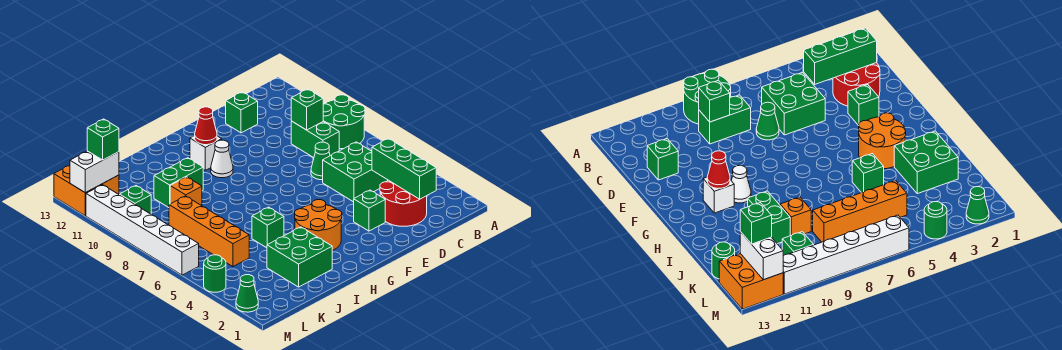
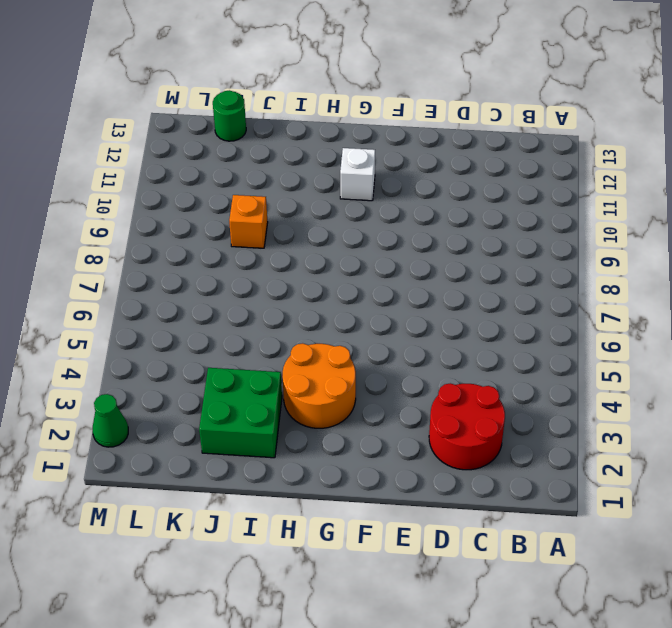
none -> green round brick A8:B9 level 1
none -> green brick C5:D6 level 1
none -> green brick C8:C9 level 1

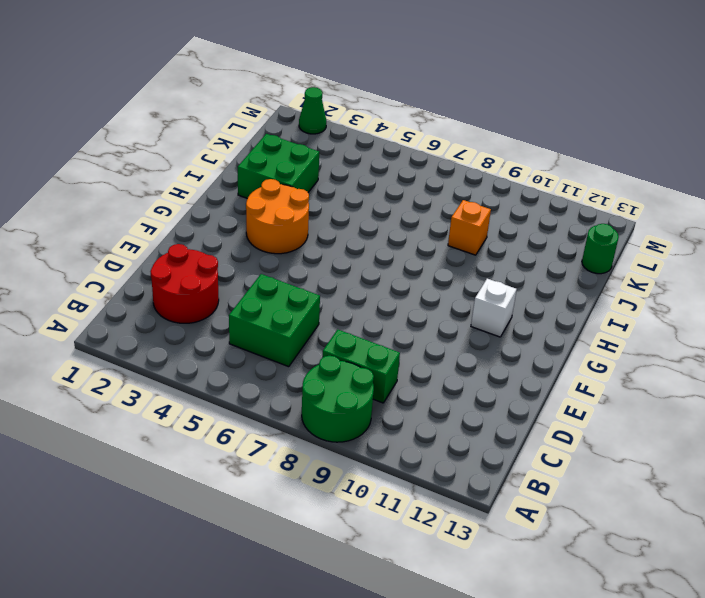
none -> green cone D7 level 1
none -> green brick D12 level 1
none -> green brick E3 level 1

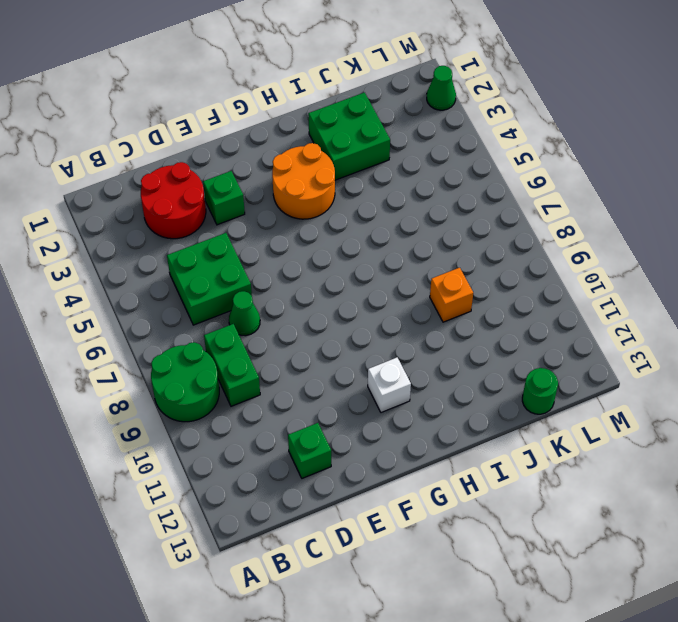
none -> white cone G10 level 1
none -> green brick I5 level 1
none -> green brick I10:J10 level 1

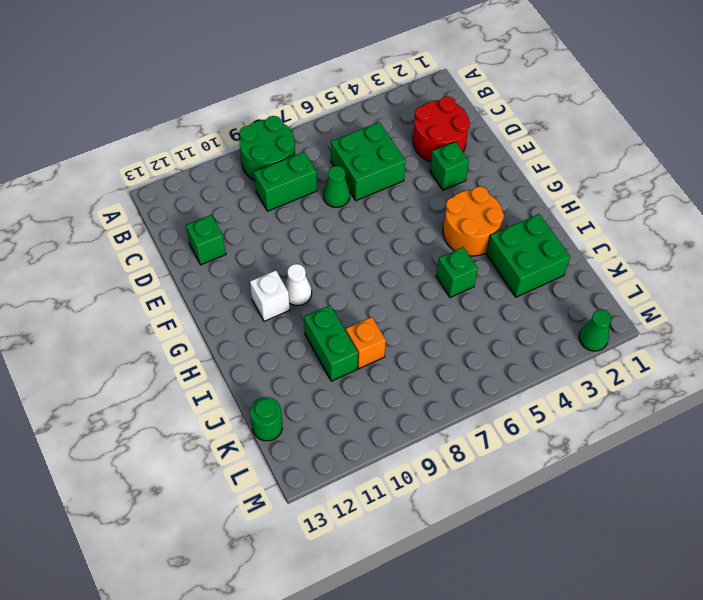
none -> orange brick K5:K8 level 1
none -> green brick L10 level 1
none -> orange brick L12:M13 level 1

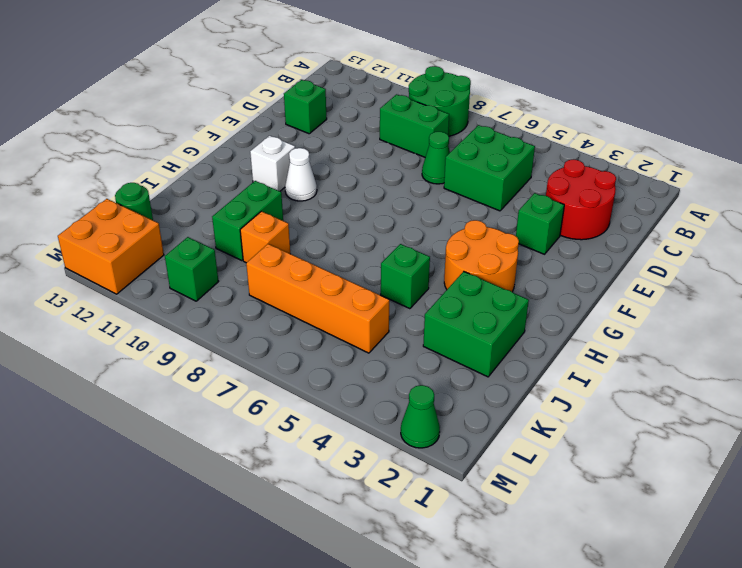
none -> green round brick M4 level 1
none -> white brick M6:M11 level 1
none -> green brick C2:C4 level 2

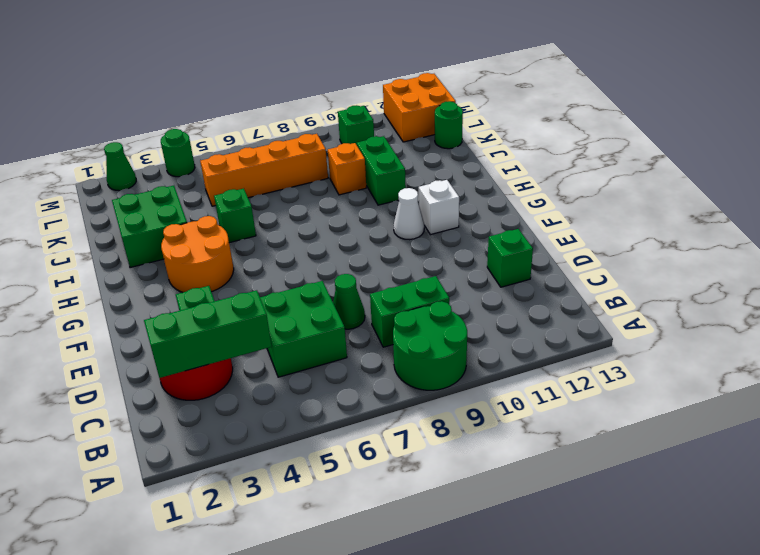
none -> white brick M6:M11 level 1
none -> green brick C9 level 2
none -> red cone G11 level 2

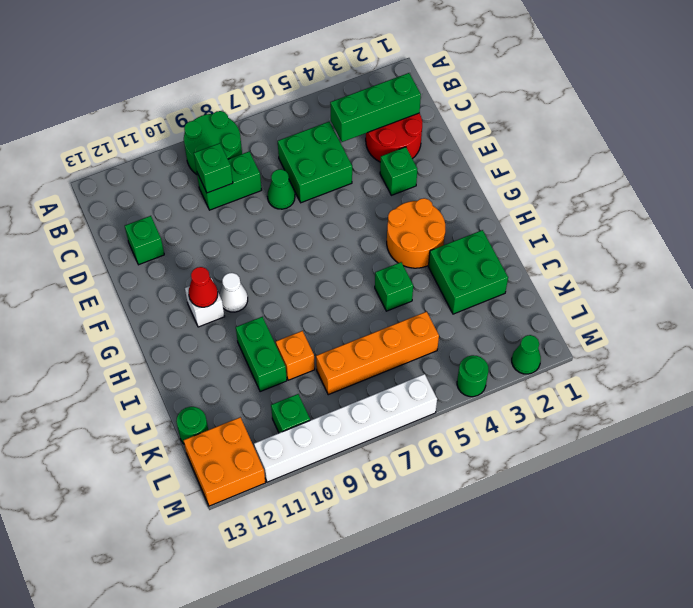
none -> white brick L12:M12 level 2
none -> green brick L12 level 3

